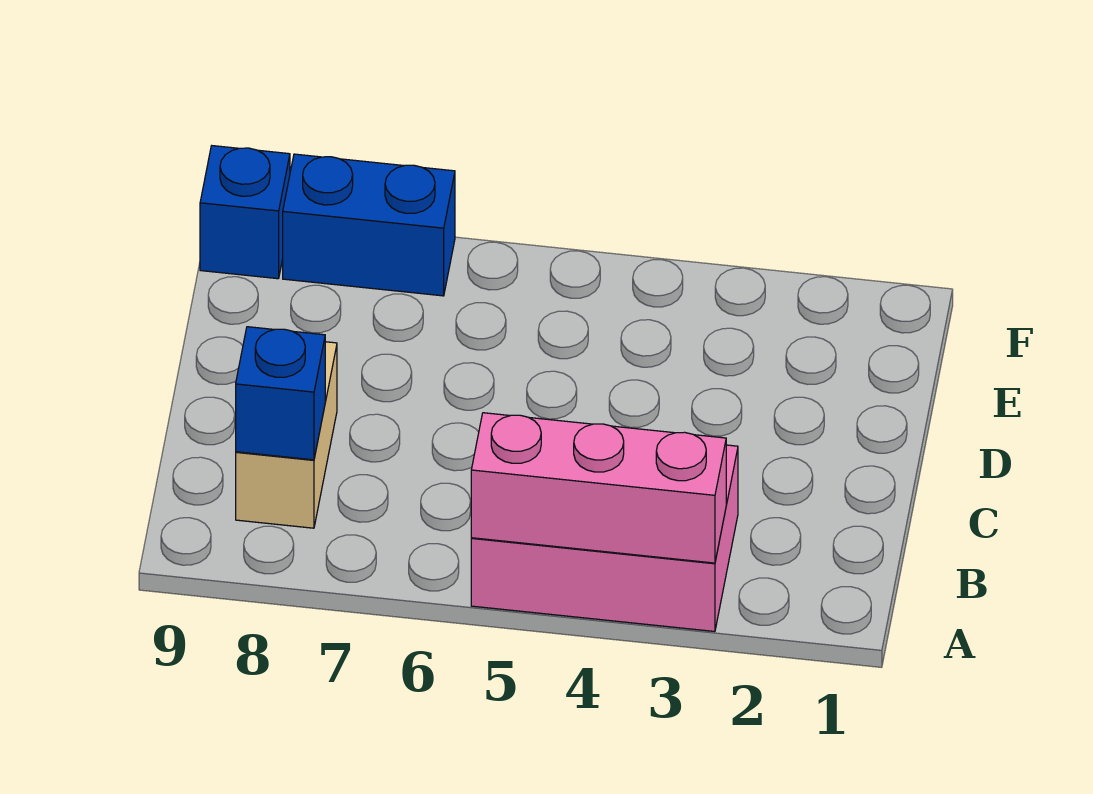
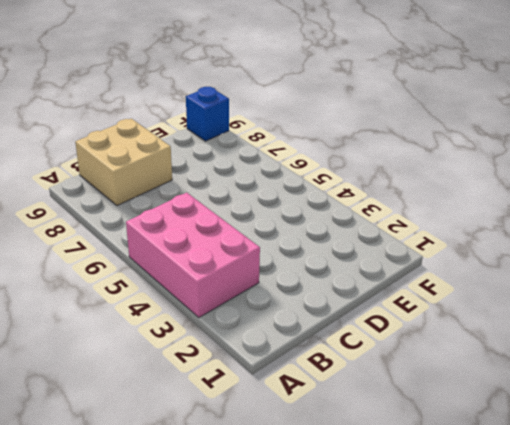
tan brick B8:C9 level 1 -> tan brick B8:C8 level 1
none -> blue brick F7:F8 level 1
none -> pink brick A3:A5 level 2

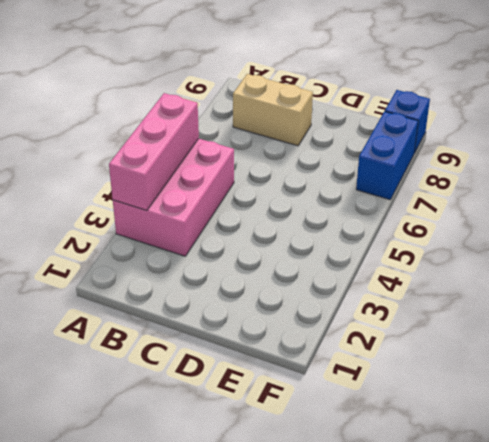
none -> blue brick B8 level 2

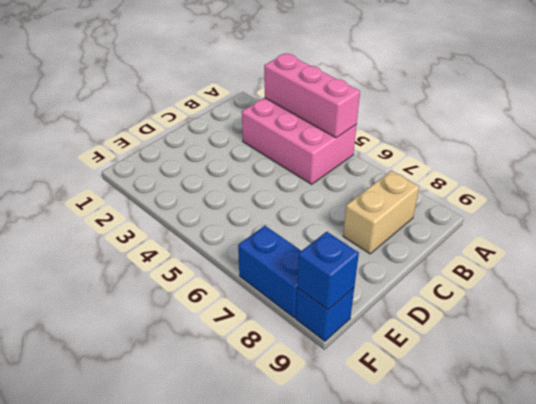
blue brick F9 level 2 -> blue brick B8 level 2

